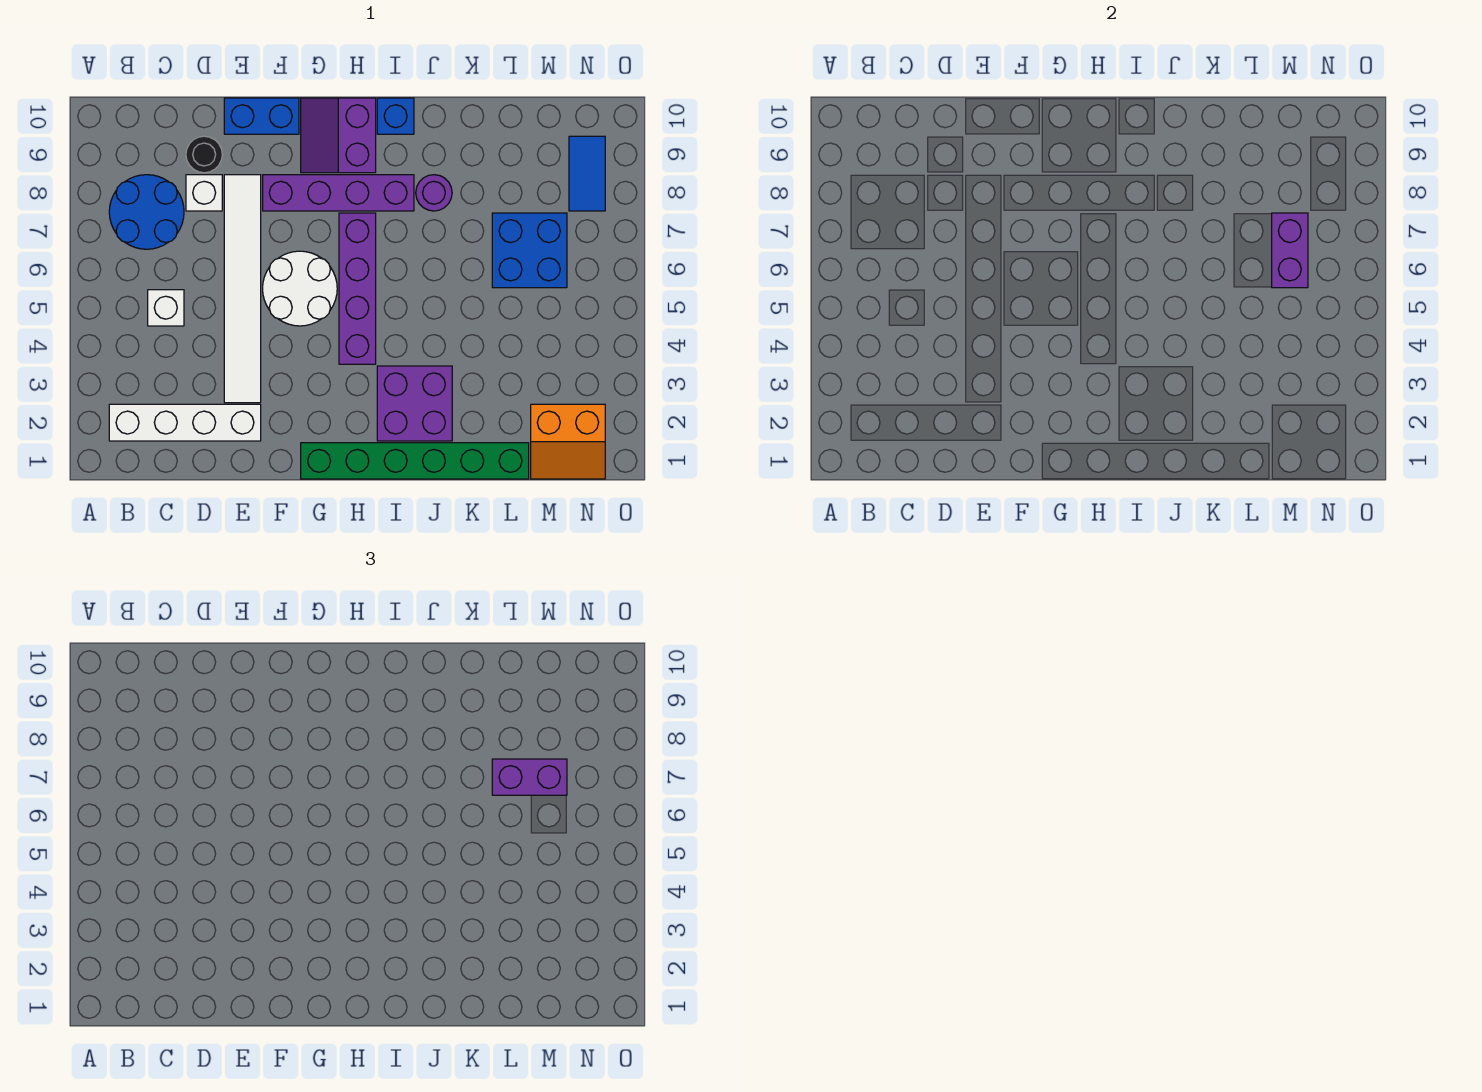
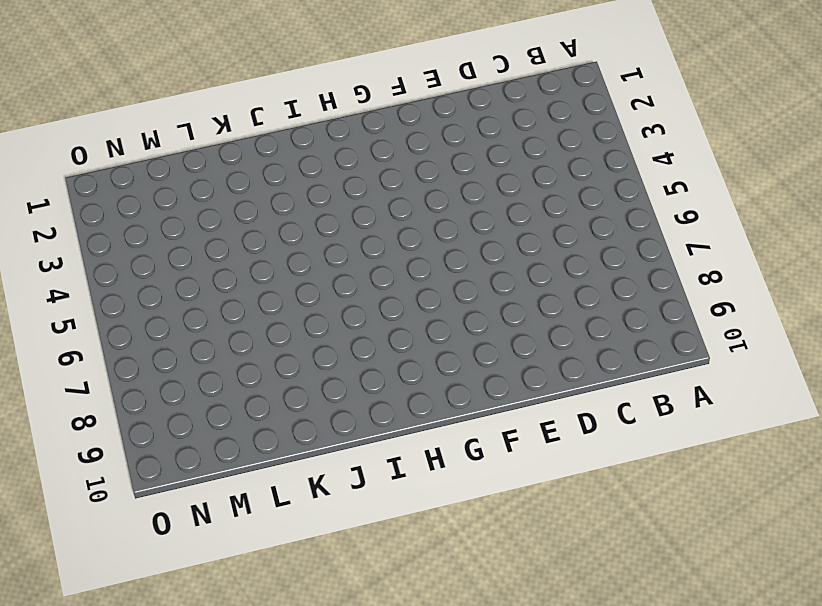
none -> white brick B2:E2 level 1
none -> blue round brick B7:C8 level 1
none -> white brick C5 level 1

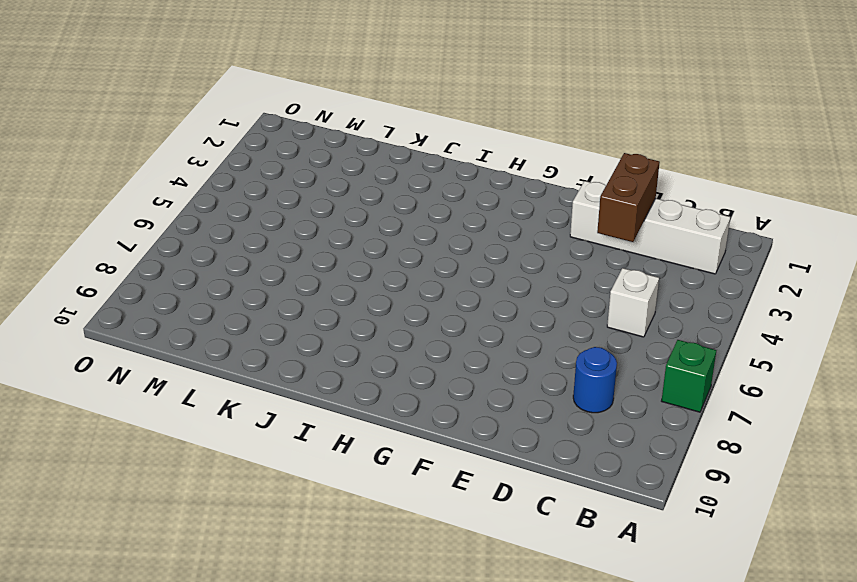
green brick A7 level 1 -> none
blue round brick C8 level 1 -> blue round brick B7:C8 level 1
brown brick D2:D3 level 2 -> none
none -> white brick D8 level 1
none -> black round brick D9 level 1
none -> white tile E3:E8 level 1

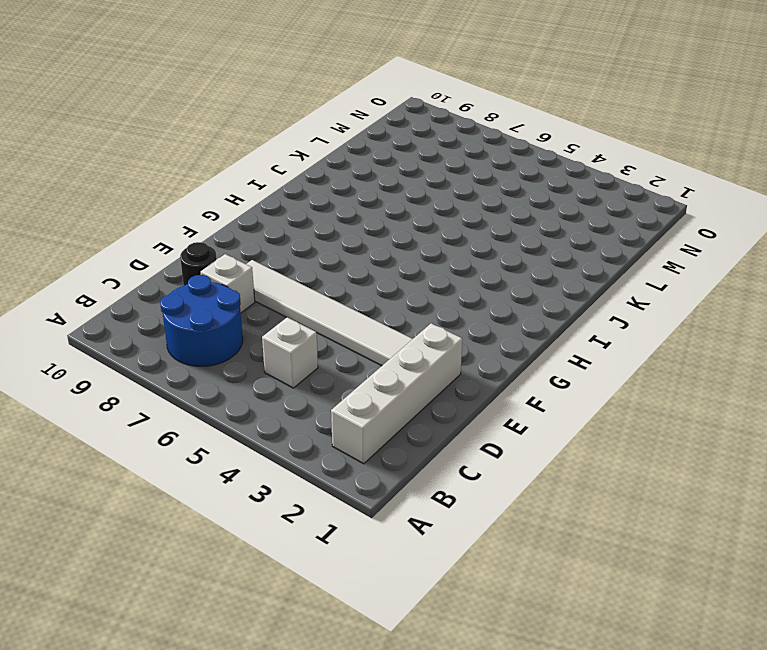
none -> blue brick E10:F10 level 1
none -> white round brick F5:G6 level 1
none -> purple brick F8:I8 level 1

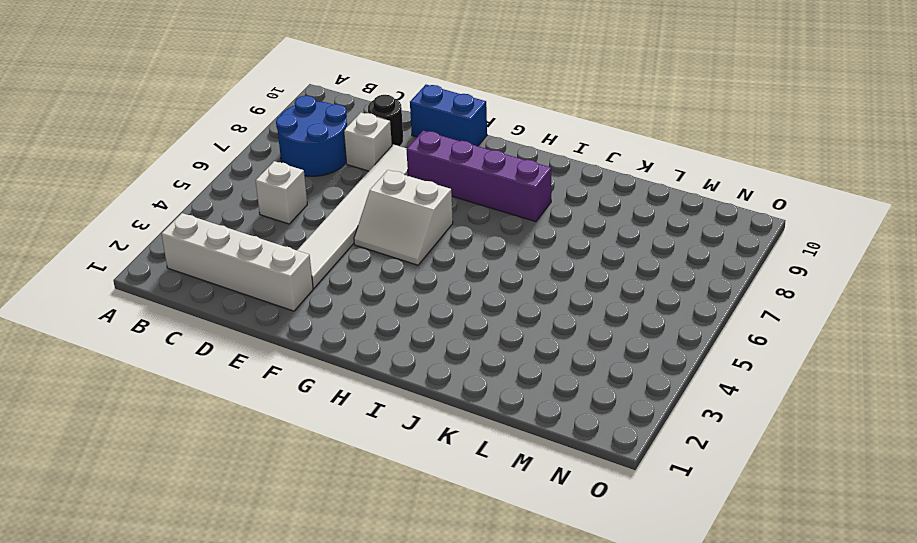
white slope F5:G6 level 1 top 6 -> white round brick F5:G6 level 1
none -> green brick G1:L1 level 1
none -> purple slope G9:H10 level 1 top H
none -> purple brick H4:H7 level 1

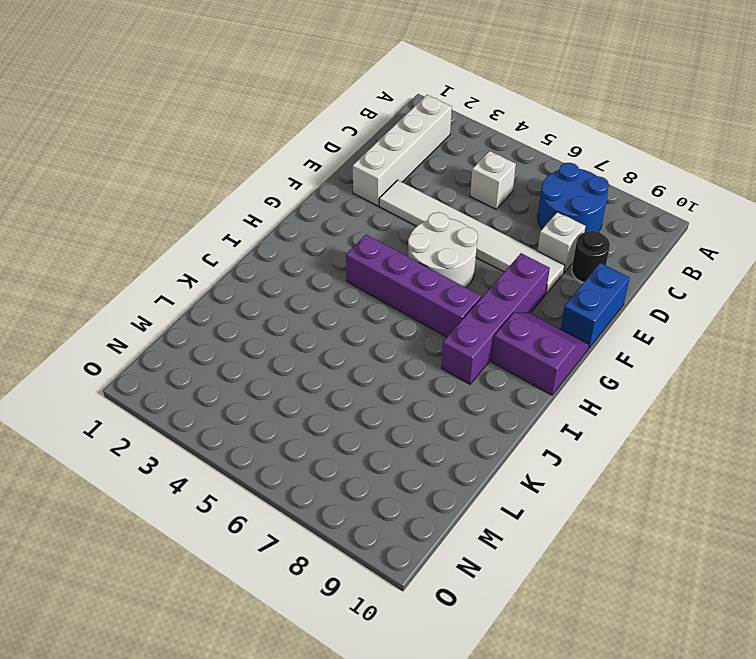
none -> green brick G1:L1 level 1
none -> purple brick I2:J3 level 1
none -> blue brick I10 level 1

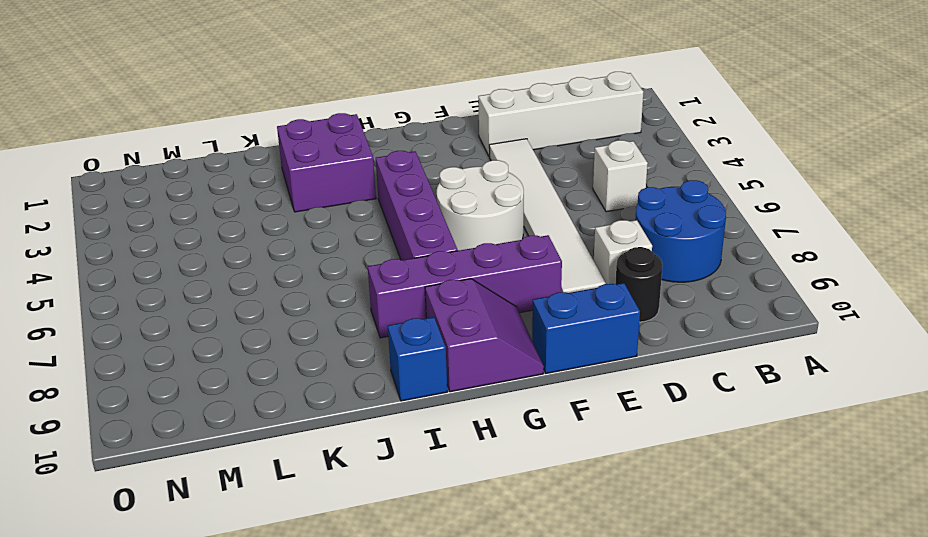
none -> green brick G1:L1 level 1
none -> purple round brick J8 level 1
none -> blue brick L6:M7 level 1

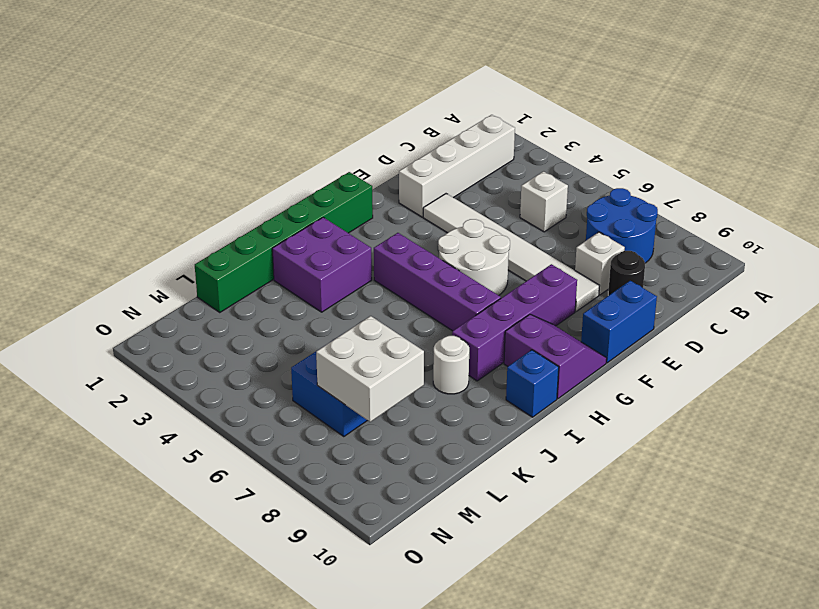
white round brick J8 level 1 -> purple round brick J8 level 1
white brick L7:M8 level 2 -> purple brick M6:M7 level 2
none -> orange slope M1:N2 level 1 top 2
none -> blue tile N8:N9 level 1
none -> purple brick L7:M7 level 3

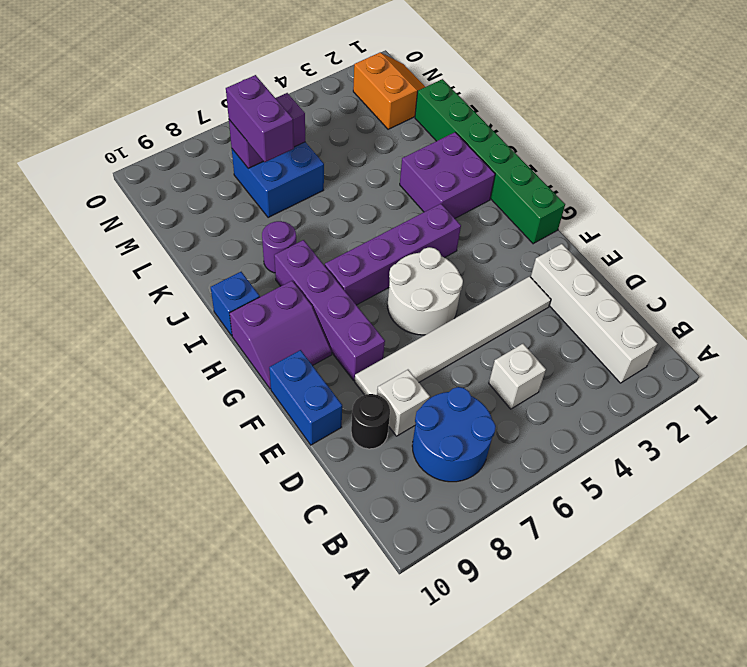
none -> blue tile N8:N9 level 1

